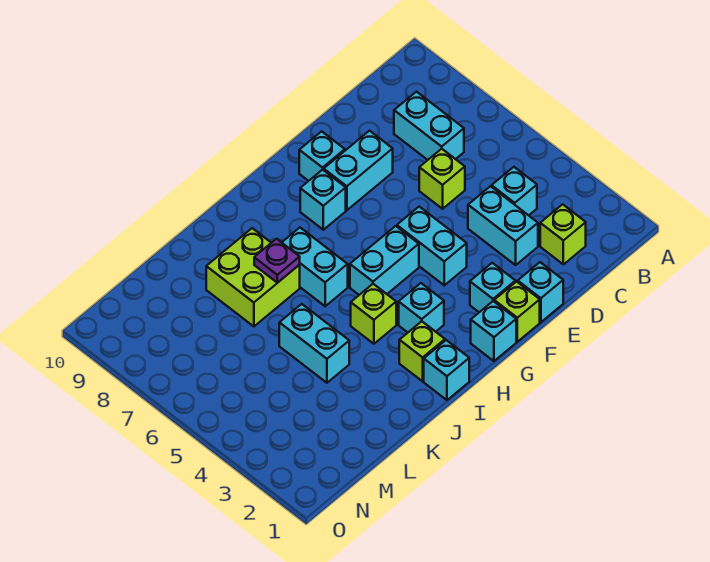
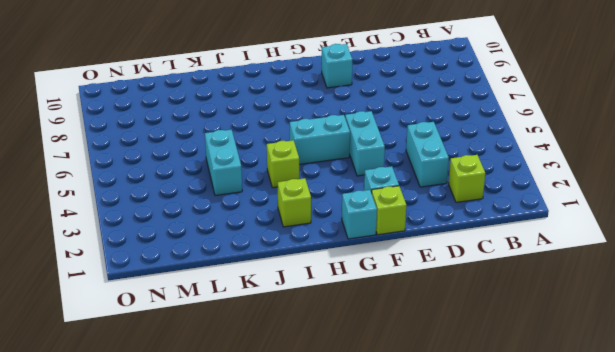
none -> cyan brick C4 level 1
none -> cyan brick C7:C8 level 1
none -> lime brick D6 level 1

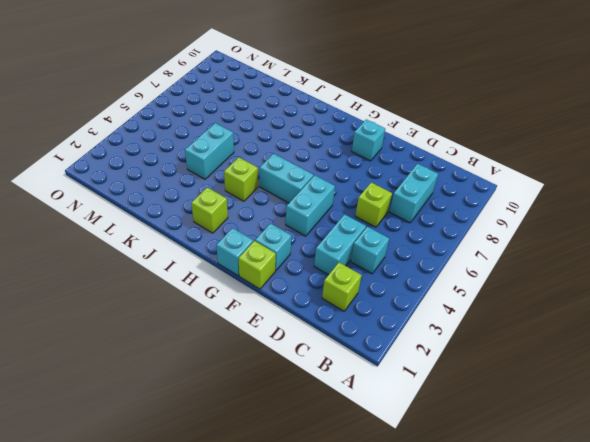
none -> cyan brick E1 level 1
none -> cyan brick E8:F8 level 1
none -> cyan brick G8 level 1

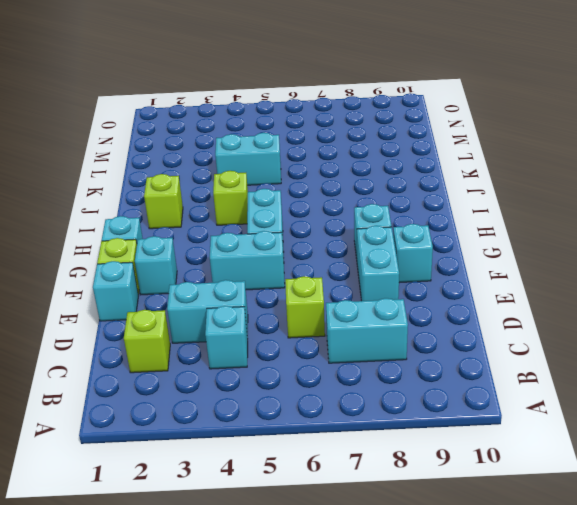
none -> cyan brick H3 level 1
none -> cyan brick I1 level 1
none -> cyan brick I6:I7 level 1

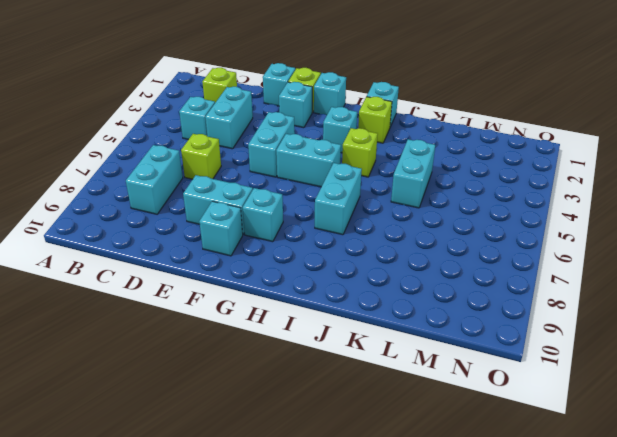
none -> lime brick J7:K8 level 1
none -> purple plate J7 level 2

